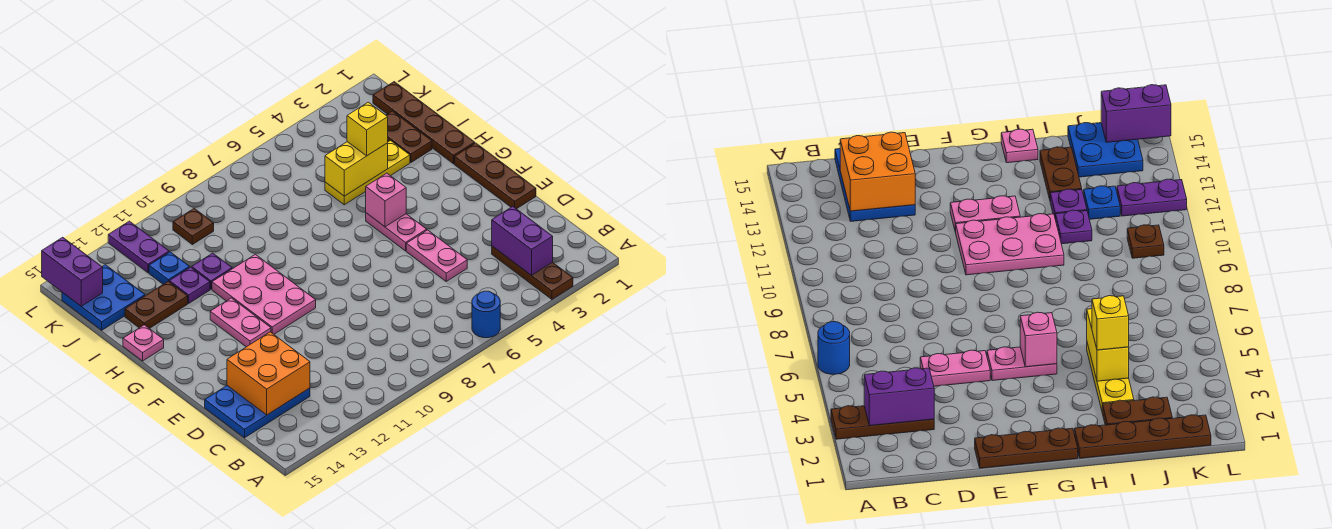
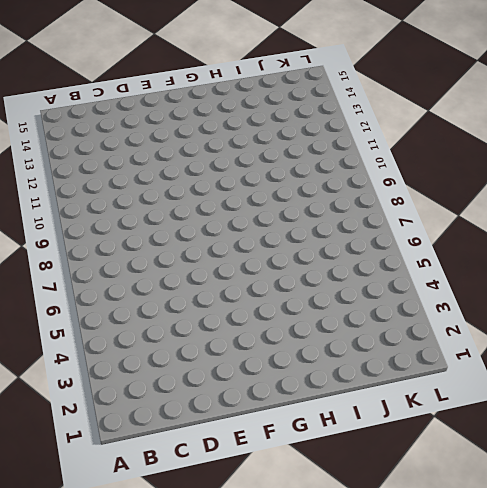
none -> brown plate A3:C3 level 1
none -> blue round brick A6 level 1
none -> blue plate C13:D15 level 1

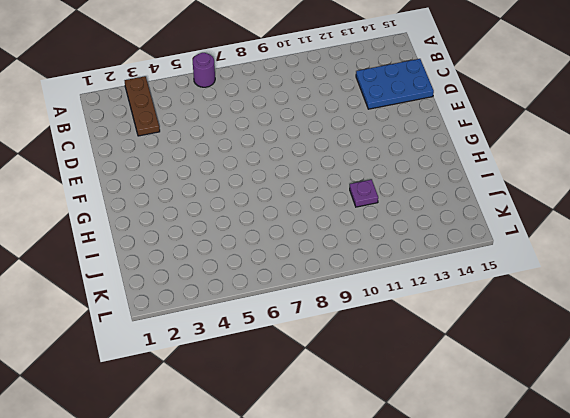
purple round brick A6 level 1 -> blue round brick A6 level 1
none -> pink plate D5:E5 level 1
none -> brown plate E1:G1 level 1
none -> pink plate F5:G5 level 1

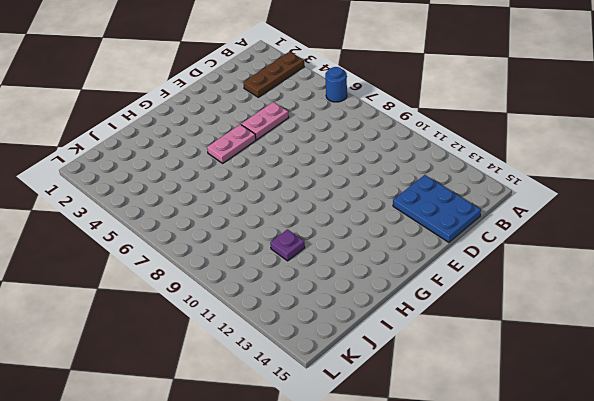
none -> brown plate E1:G1 level 1
none -> pink plate F10:H11 level 1
none -> pink plate F12:G12 level 1

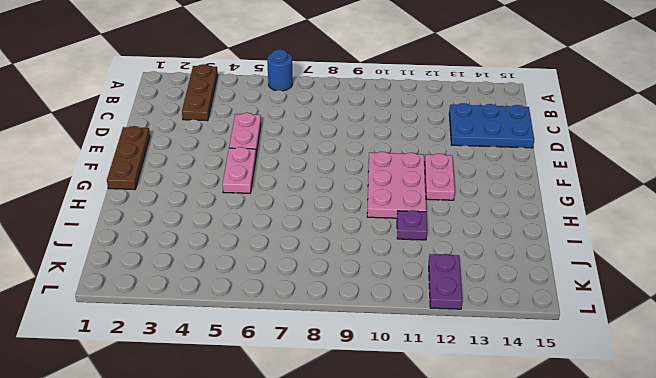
none -> brown plate H1:K1 level 1
none -> pink plate H15 level 1
none -> brown plate I2:J2 level 1

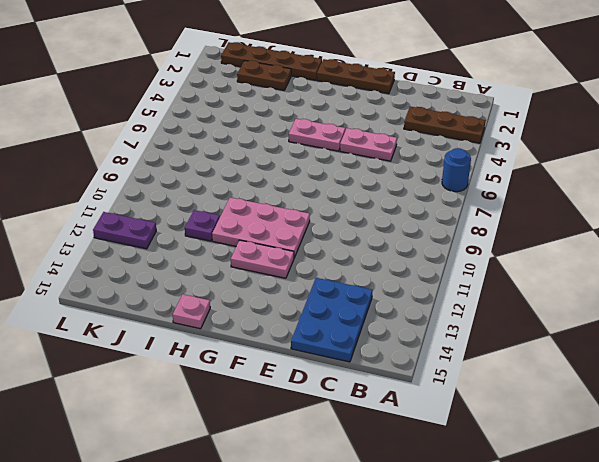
none -> yellow plate I3:I5 level 1
none -> purple plate I12 level 1
none -> brown plate I13:I14 level 1

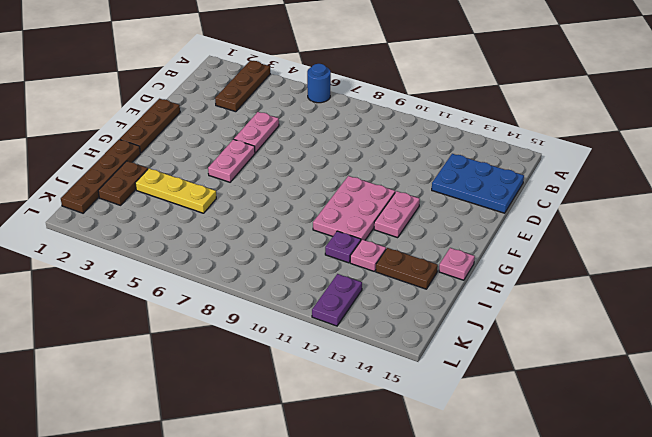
pink plate I12 level 1 -> purple plate I12 level 1
none -> blue plate J12 level 1
none -> blue plate J14:K15 level 1
none -> brown plate K10 level 1

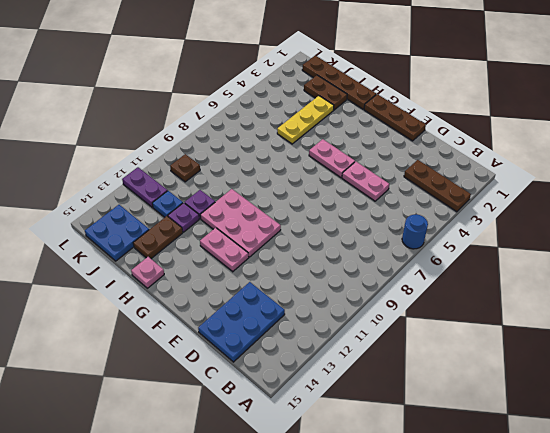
none -> purple brick B3:C3 level 2
none -> orange brick C13:D14 level 2
none -> pink brick G5 level 2

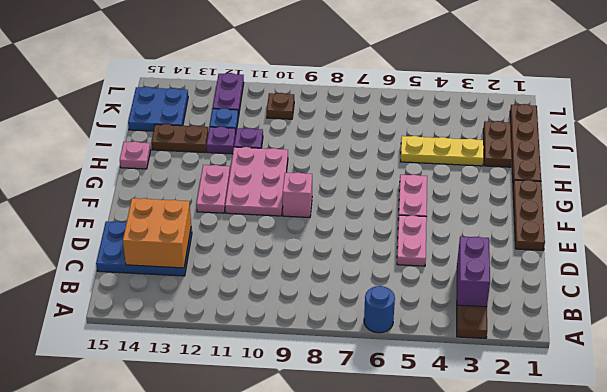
pink brick F9 level 1 -> pink brick G5 level 2
none -> yellow brick I4:I5 level 2
none -> purple brick K15:L15 level 2
none -> yellow brick I4 level 3

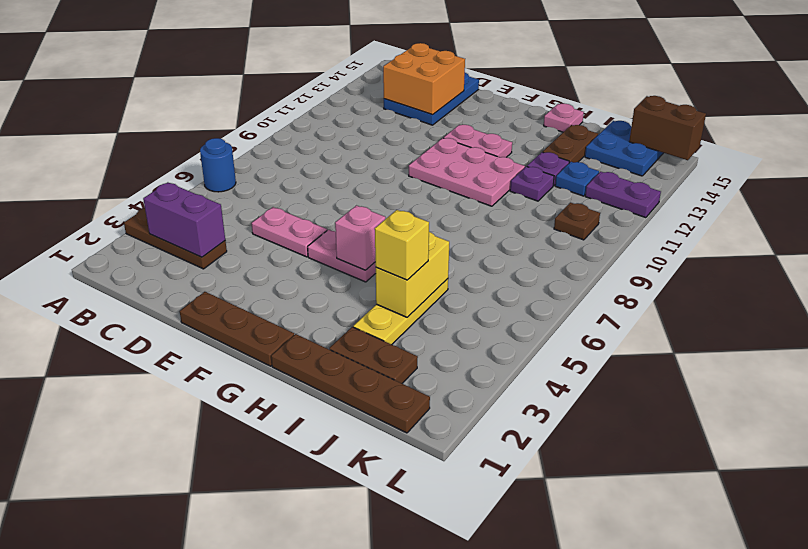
brown brick K15:L15 level 2 -> purple brick K15:L15 level 2

